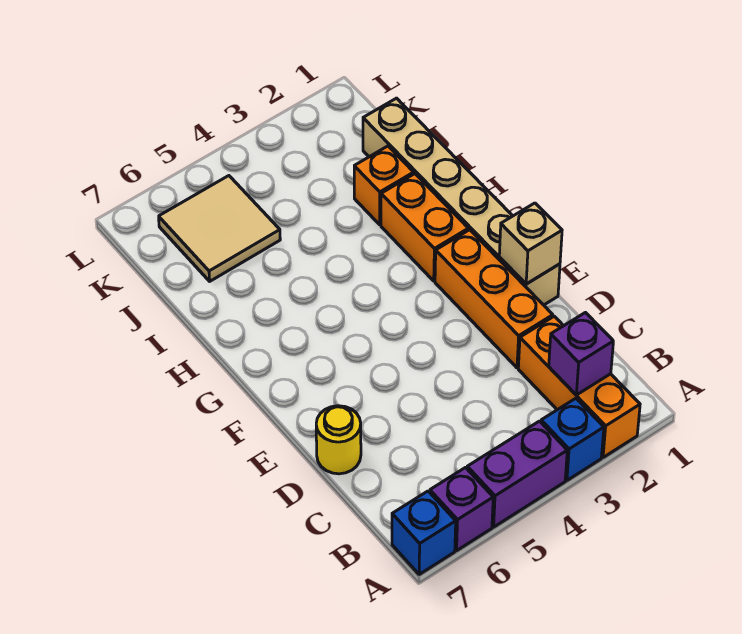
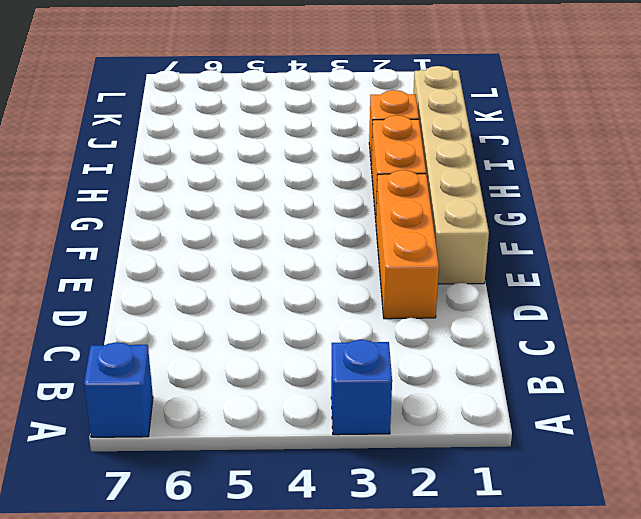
none -> orange brick A2:C2 level 1
none -> purple brick A4:A5 level 1
none -> purple brick A6 level 1

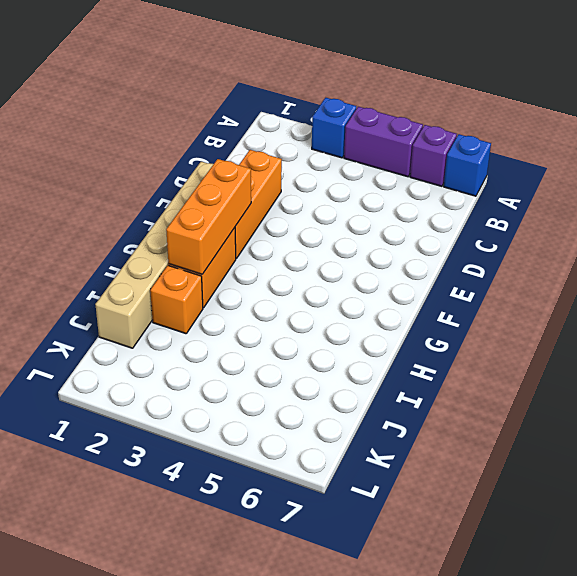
orange brick F2:H2 level 2 -> orange brick A2:C2 level 1
none -> yellow round brick D7 level 1
none -> tan tile J5:K6 level 1
none -> purple brick B2 level 2

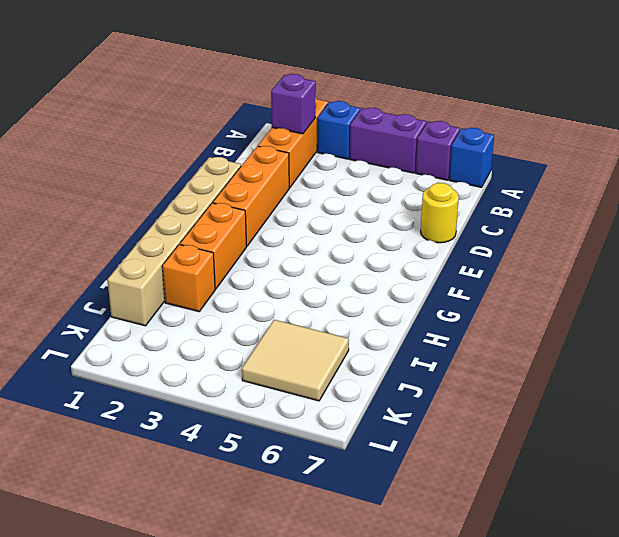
none -> tan brick E1 level 2

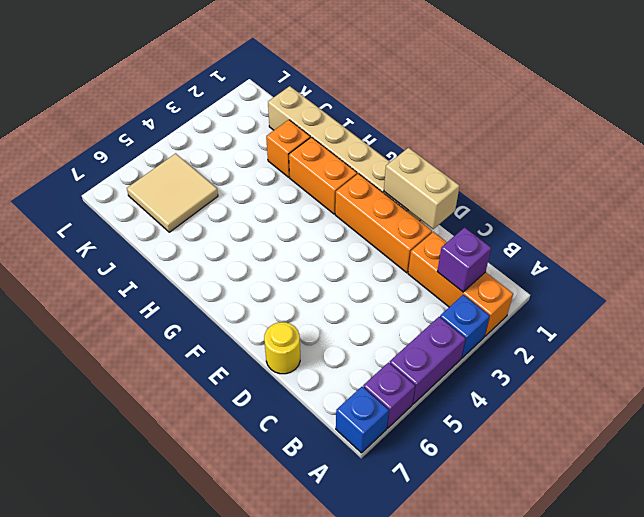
tan brick D1:E1 level 2 -> tan brick E1 level 2

